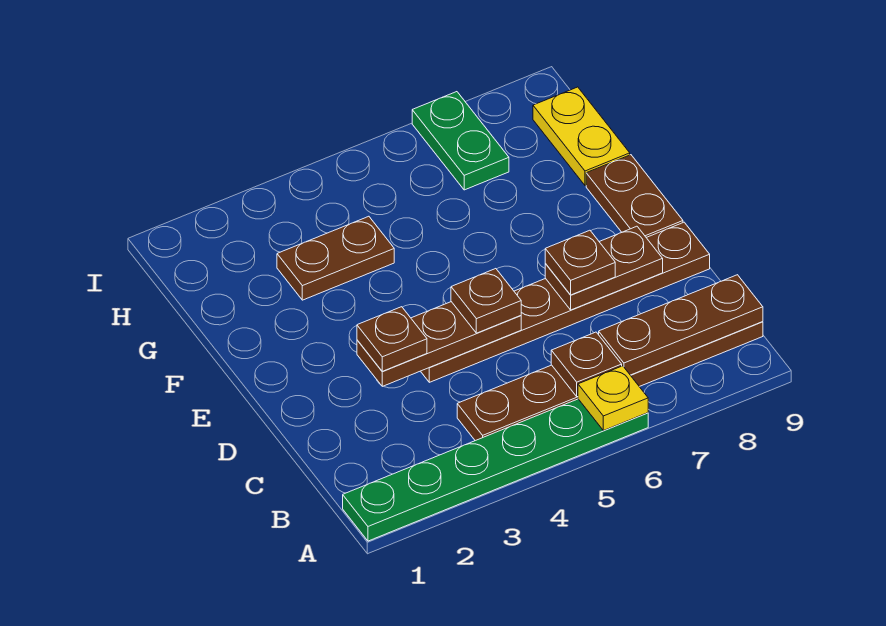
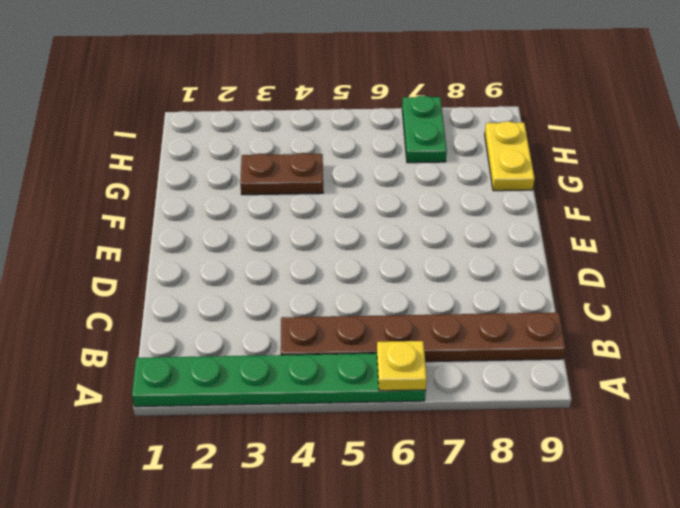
none -> brown plate D4:D9 level 1
none -> brown plate E9:F9 level 1
none -> brown plate B6 level 2

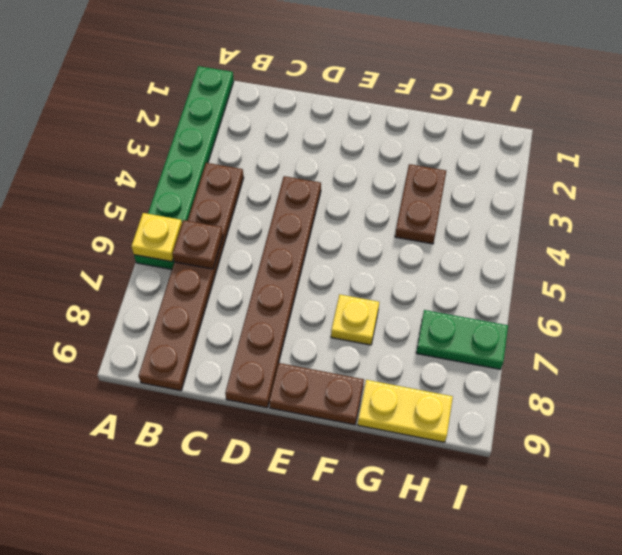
yellow plate F7 level 1 -> none
none -> brown plate B7:B9 level 2
none -> brown plate D3:D5 level 2
none -> brown plate D7:D8 level 2

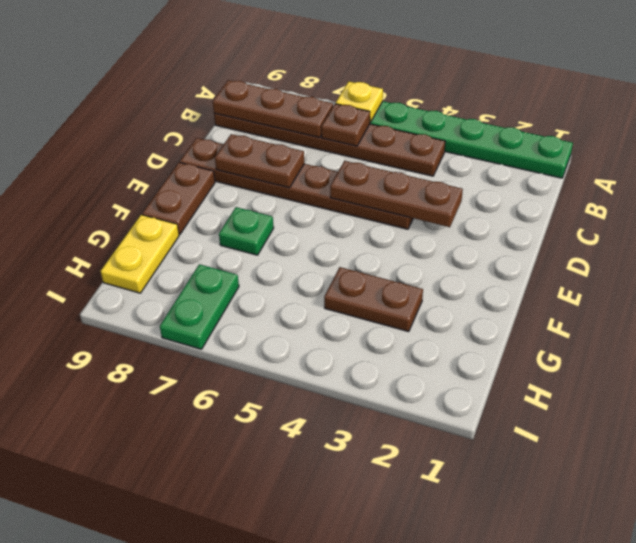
green plate F7 level 1 -> none
none -> brown plate D3 level 3
none -> brown plate D5 level 3
none -> brown plate D7 level 3

